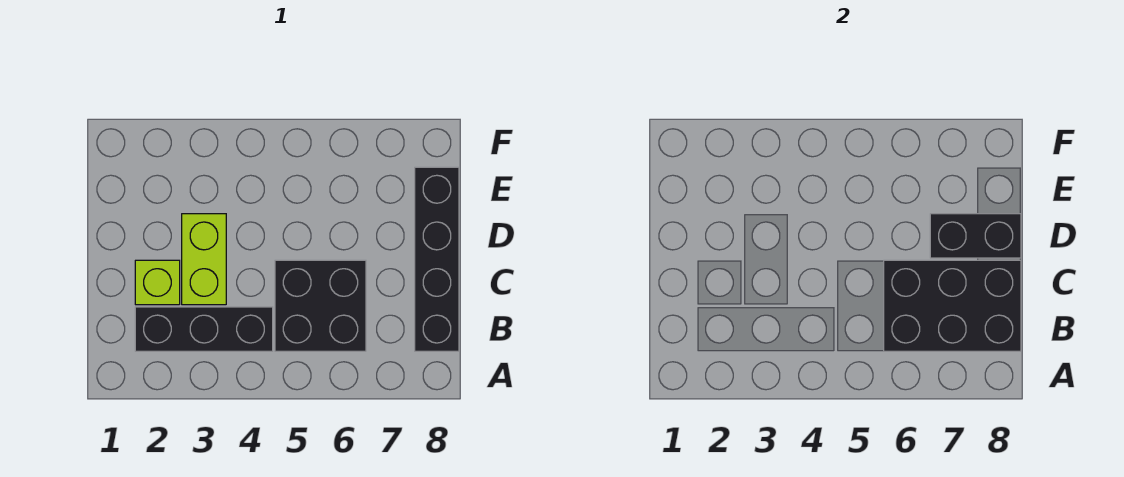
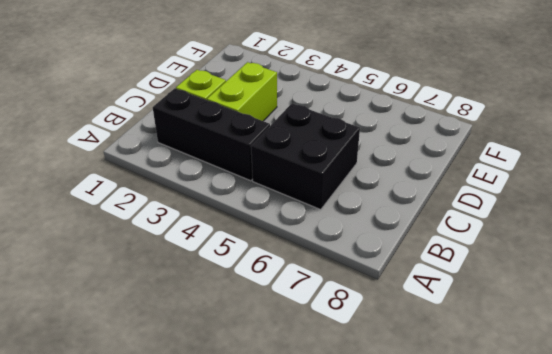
none -> black brick B8:E8 level 1
none -> black brick B6:C8 level 2

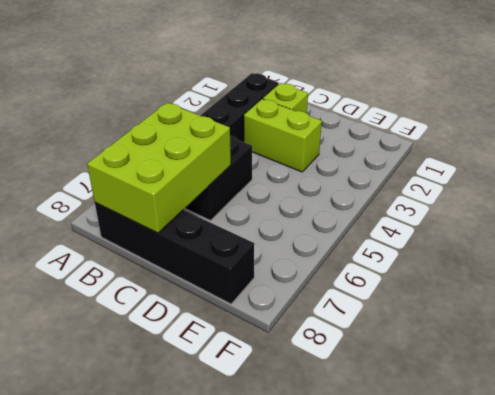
lime brick B6:C8 level 2 -> black brick B6:C8 level 2
none -> black brick D7:D8 level 2

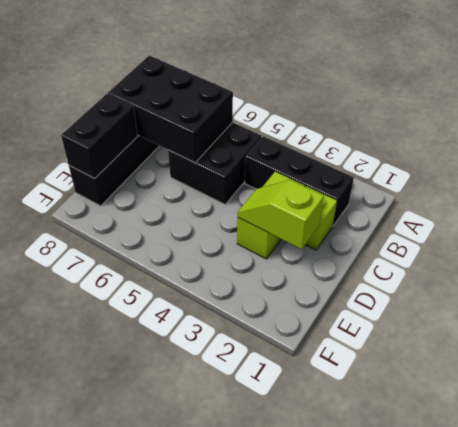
lime slope D2:D3 level 2 top 2 -> none
black brick D8:E8 level 2 -> black brick D7:D8 level 2

